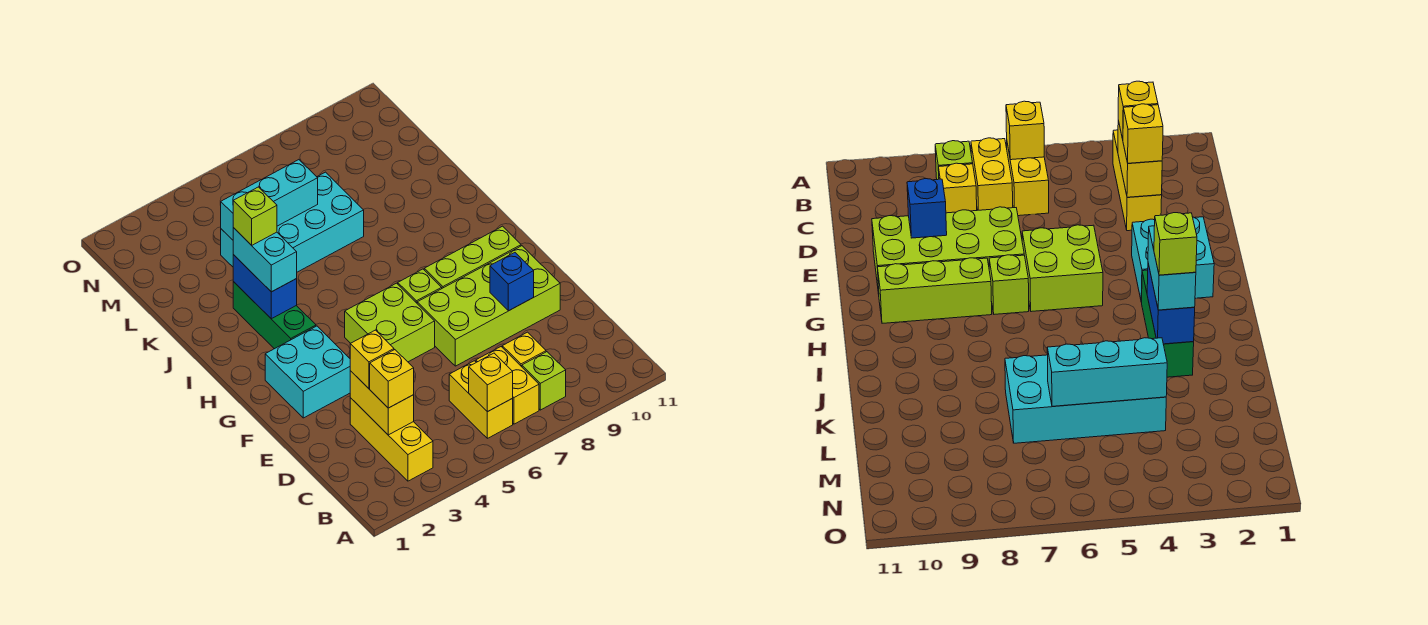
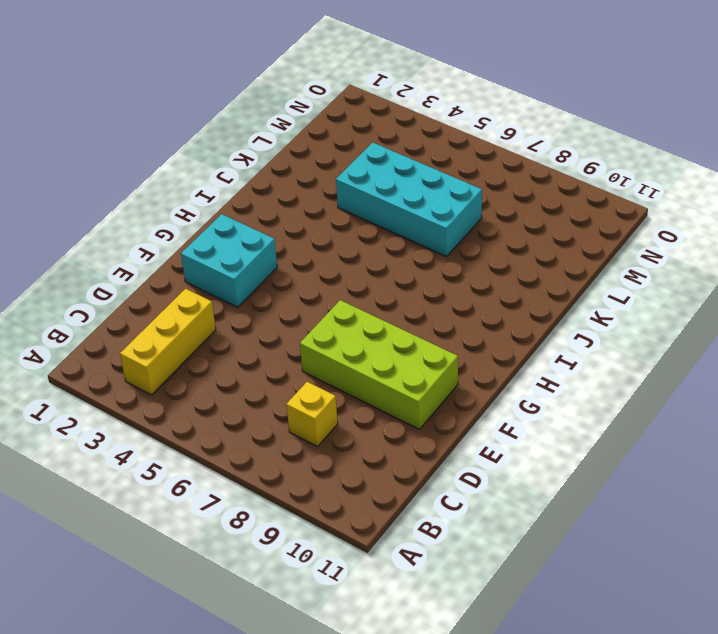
none -> yellow brick B6:C6 level 1
none -> yellow brick B7:C7 level 1
none -> lime brick B8 level 1

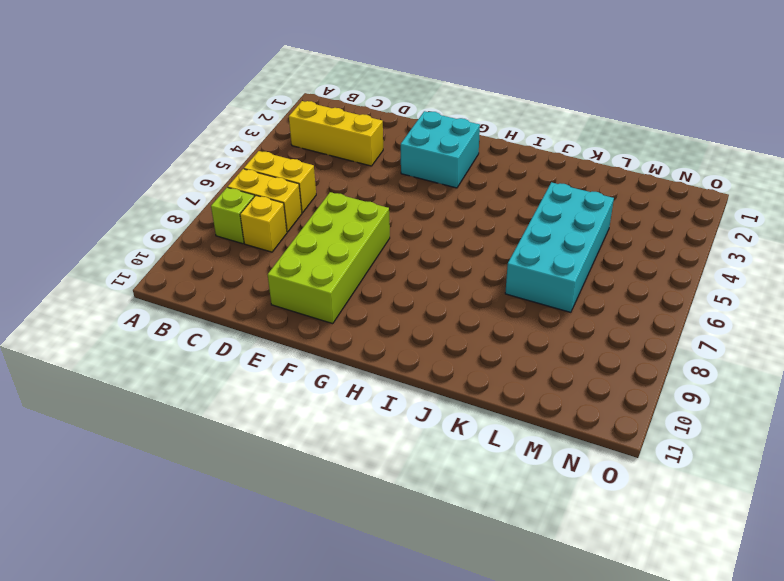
none -> lime brick F5:G6 level 1
none -> lime brick G7 level 1
none -> lime brick G8:G10 level 1

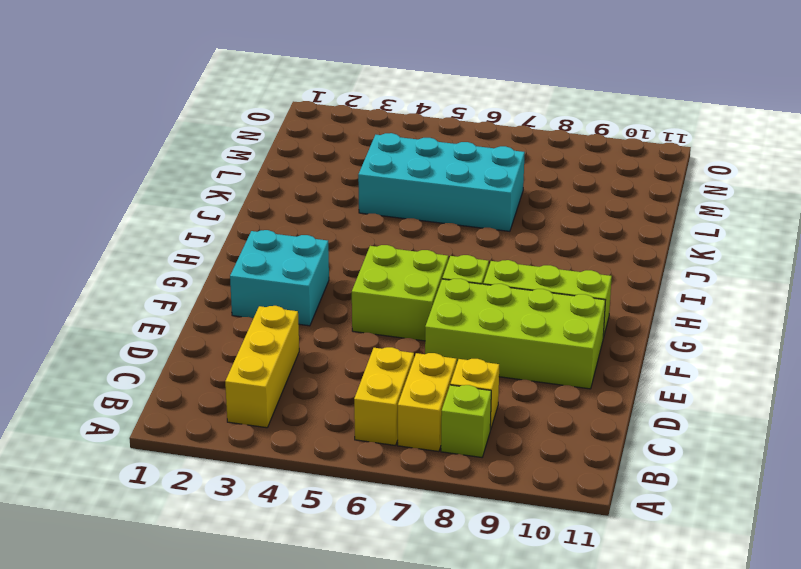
none -> green brick H3:J3 level 1
none -> yellow brick B6 level 2
none -> yellow brick C3:D3 level 2

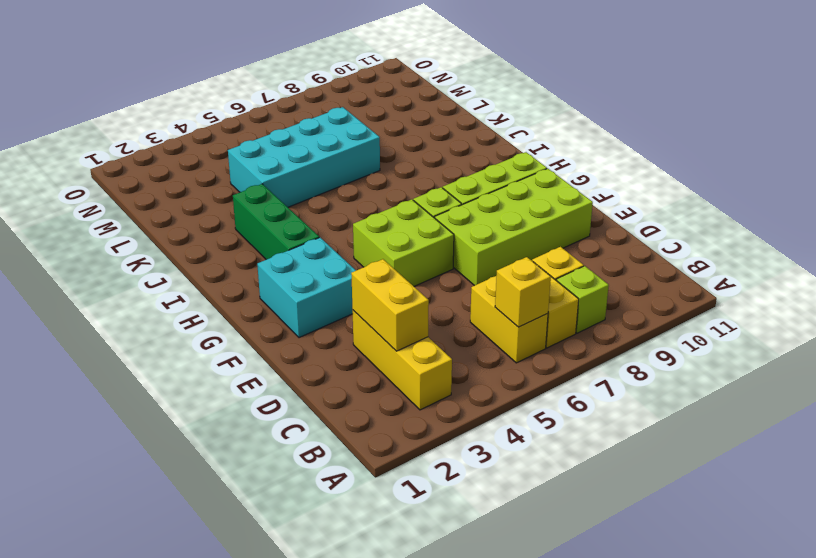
none -> blue brick E9 level 2
none -> blue brick I3:J3 level 2
none -> cyan brick L4:L6 level 2

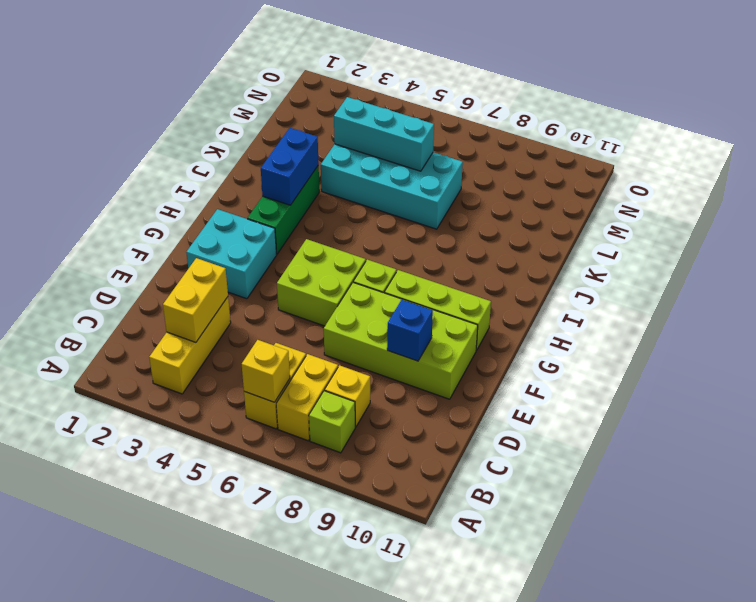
none -> yellow brick C3 level 3
none -> yellow brick D3 level 3
none -> cyan brick I3:J3 level 3

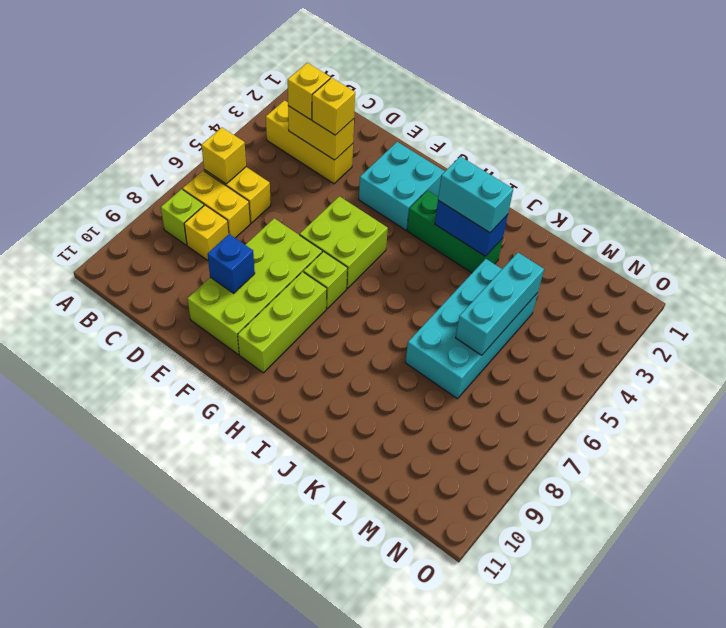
none -> lime brick J3 level 4

